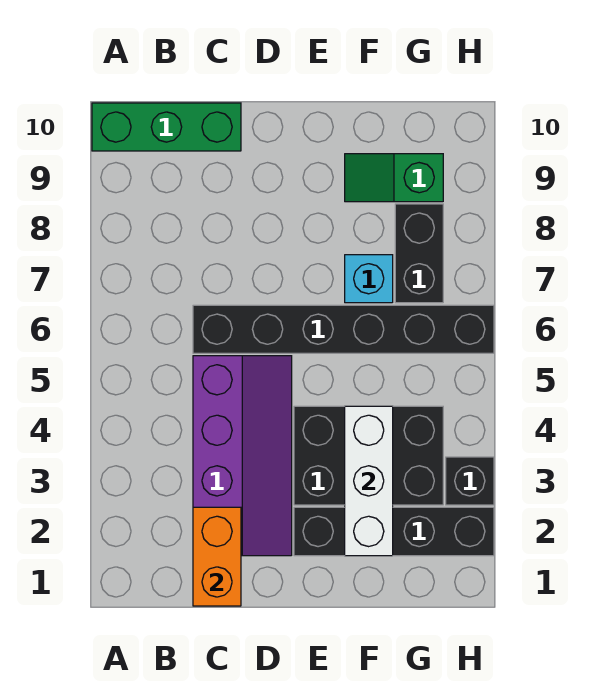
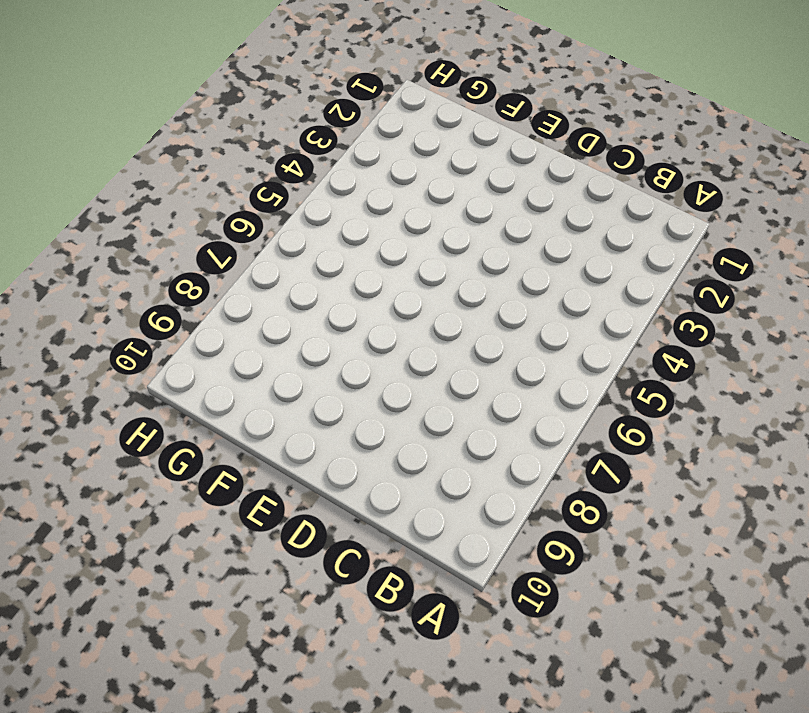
none -> green brick A10:C10 level 1
none -> purple slope C2:D5 level 1 top C

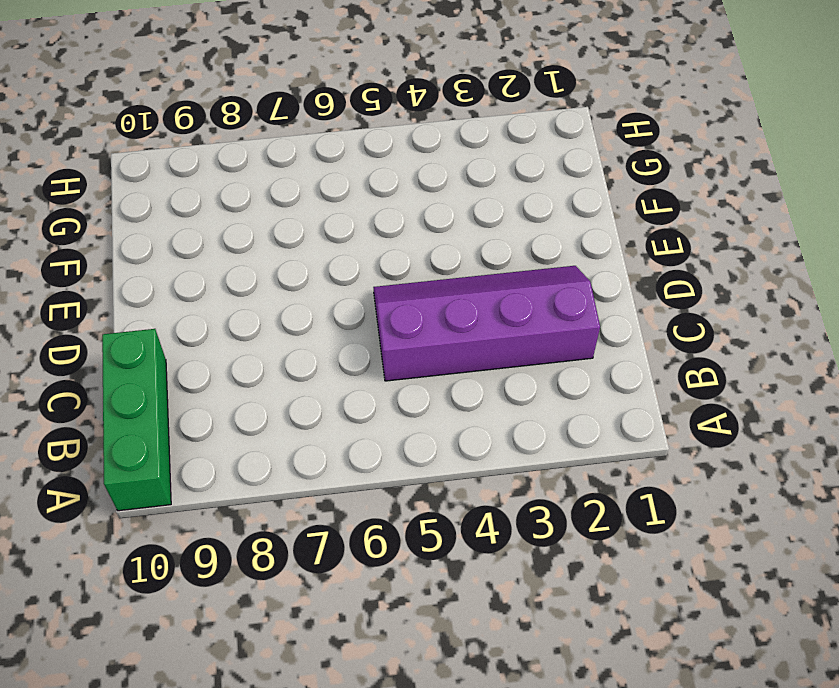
none -> black brick C6:H6 level 1
none -> black brick E2:H2 level 1

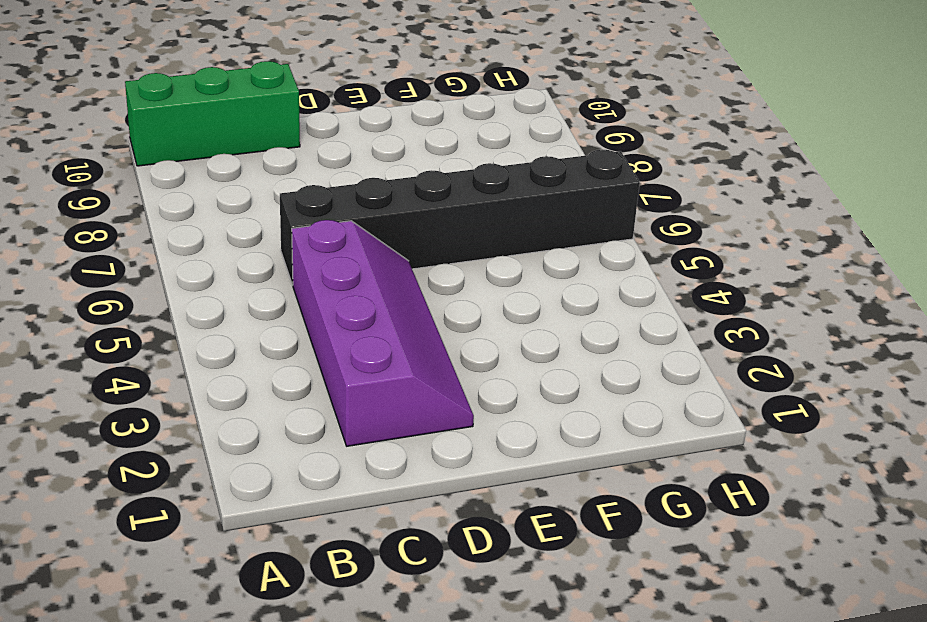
none -> black brick E2:H2 level 1
none -> black brick E3:G4 level 1

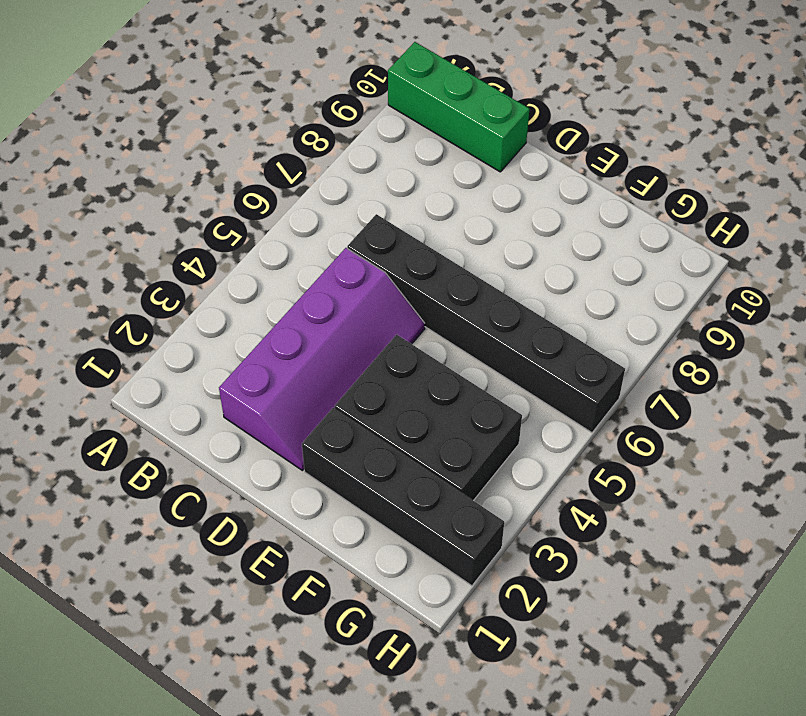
none -> cyan brick F7 level 1
none -> green slope F9:G9 level 1 top G

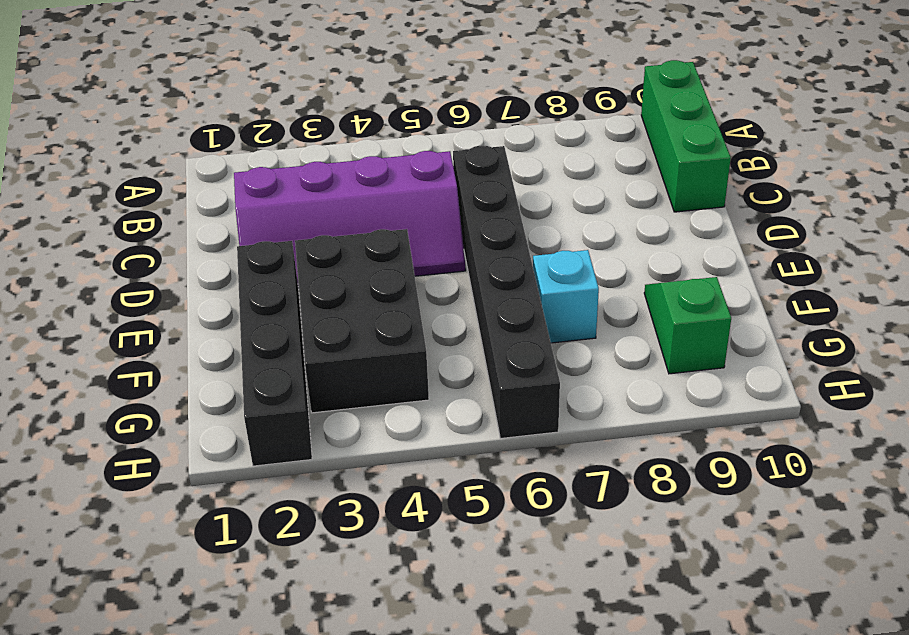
none -> black brick G7:G8 level 1
none -> black brick H3 level 1

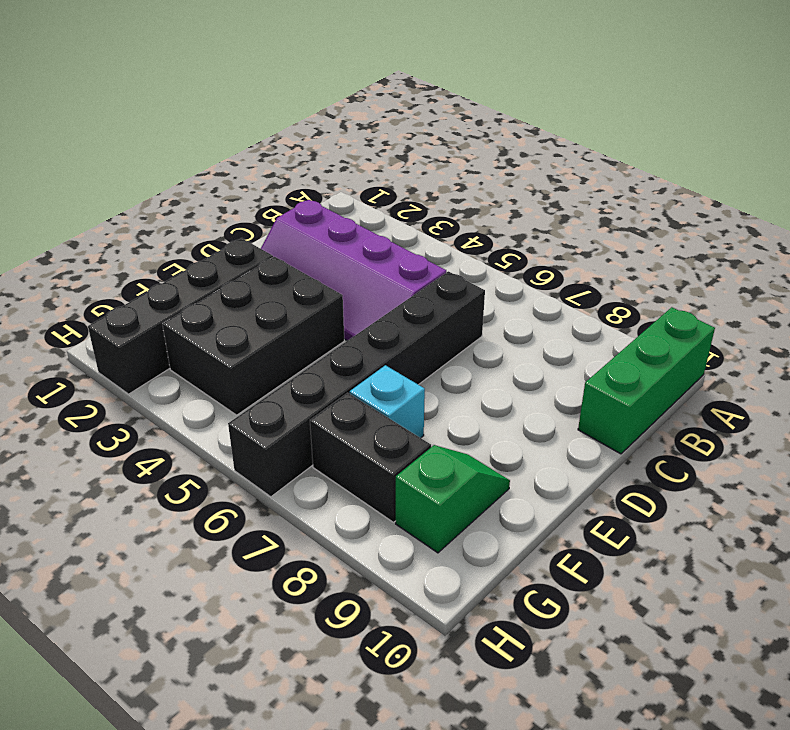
none -> black brick H3 level 1
none -> orange brick C1:C2 level 2

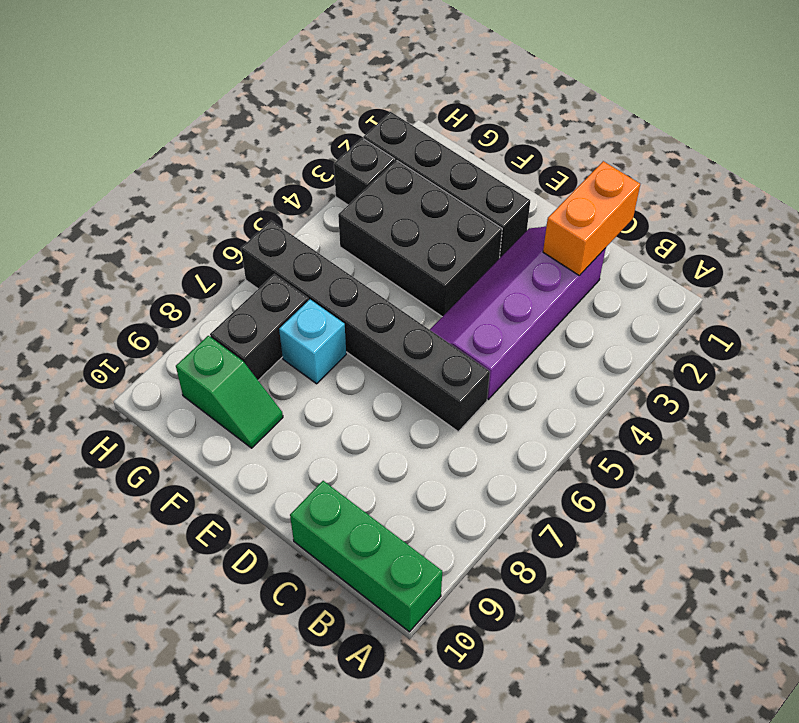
none -> white brick F2:F4 level 2

